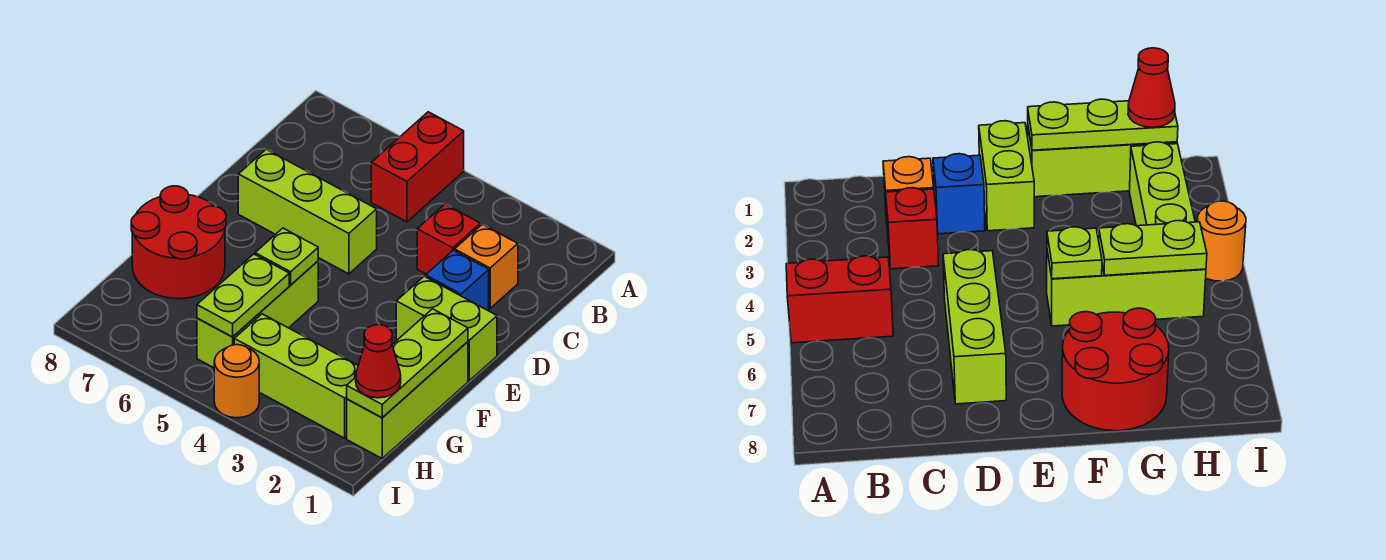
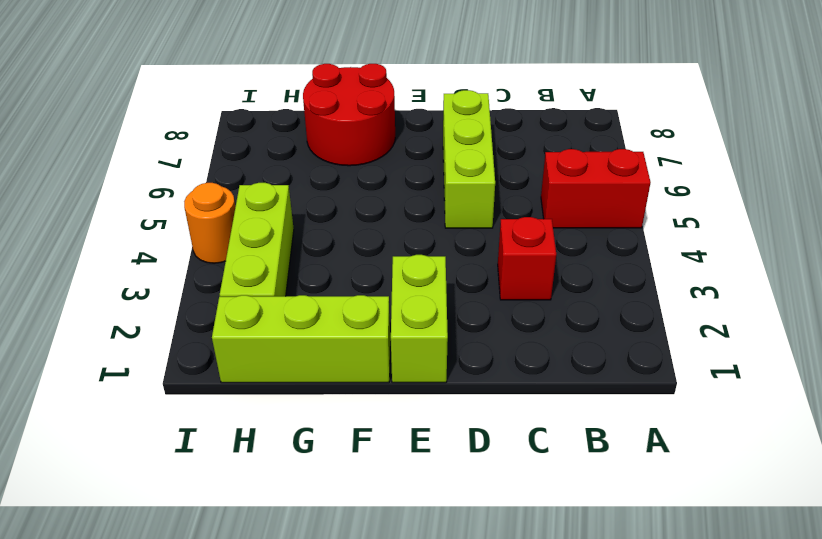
none -> orange brick C2 level 1
none -> blue brick D2 level 1
none -> lime brick F5:H5 level 1

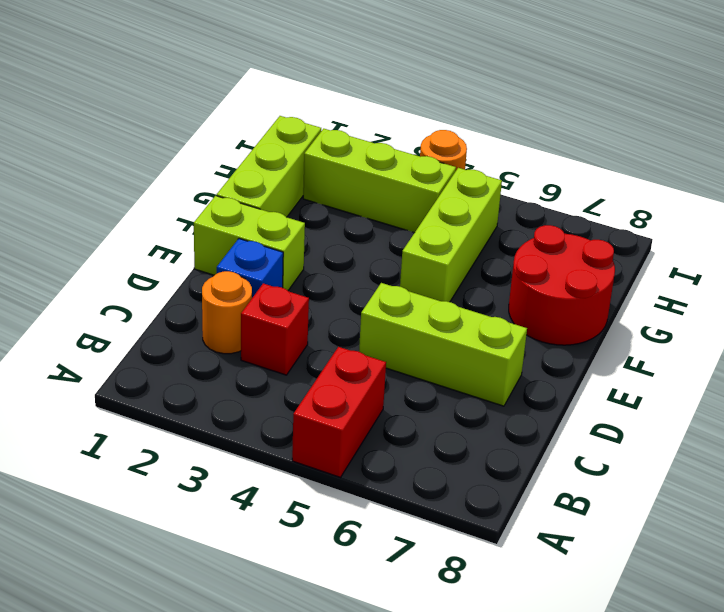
orange round brick C2 level 1 -> orange brick C2 level 1
none -> lime plate F1:H1 level 2
none -> lime plate F5 level 2
none -> lime plate G5:H5 level 2

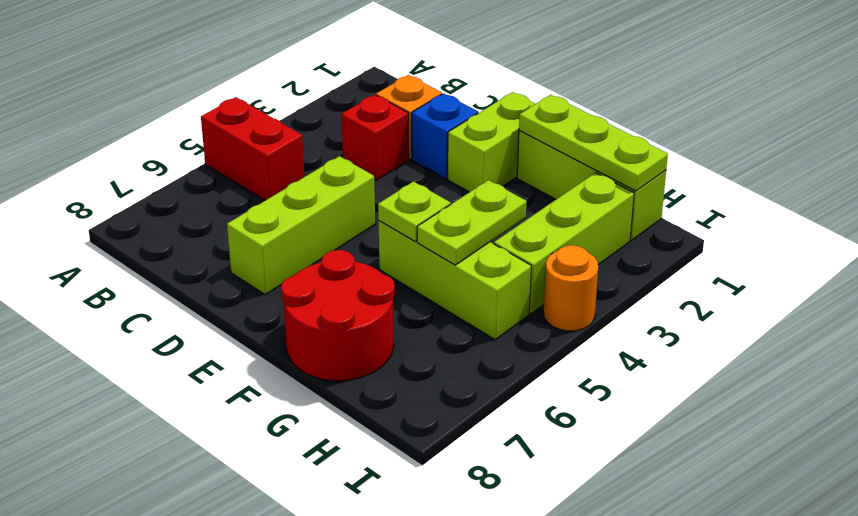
lime plate G4:G5 level 2 -> lime plate G5:H5 level 2
none -> red cone H1 level 3

